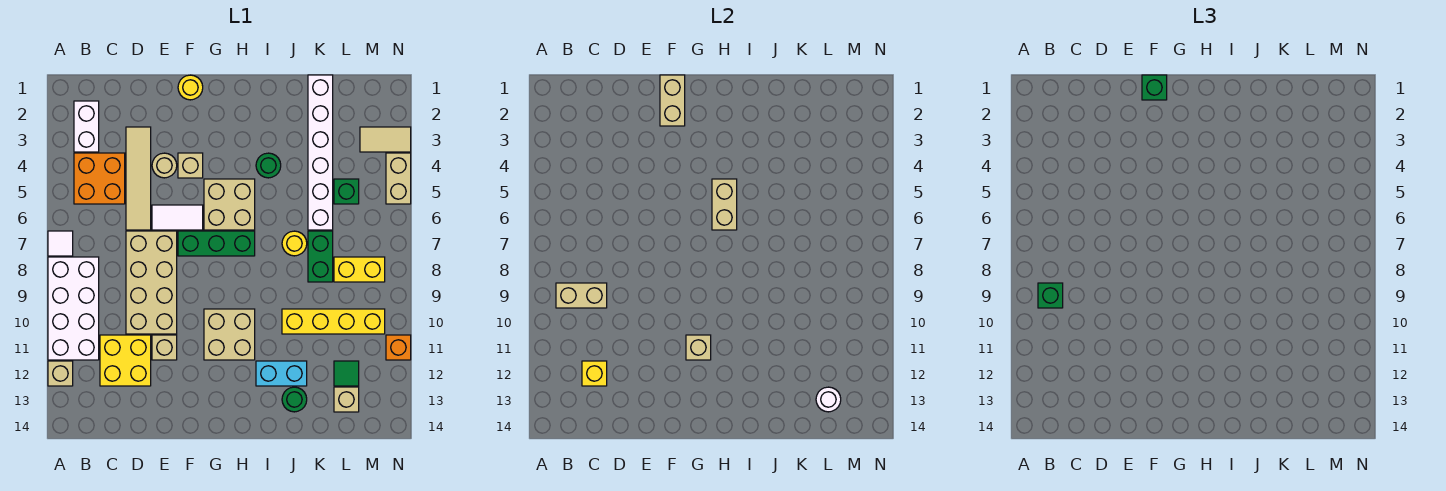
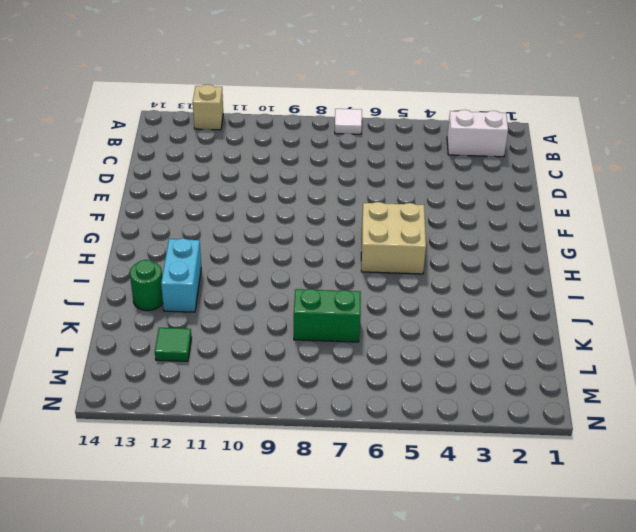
none -> white brick A8:B11 level 1
none -> orange brick B4:C5 level 1
none -> yellow brick C11:D12 level 1
none -> tan tile D3:D6 level 1

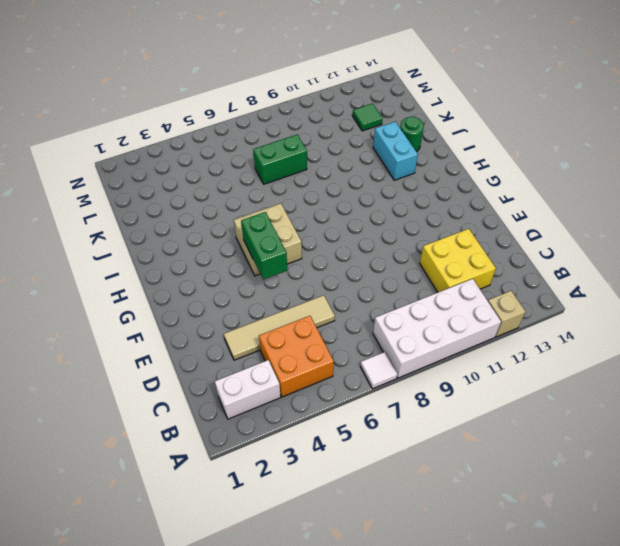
green brick F5:G5 level 2 -> none
none -> tan brick D7:E10 level 1
none -> tan round brick E4 level 1
none -> white tile E6:F6 level 1
none -> tan brick E11 level 1

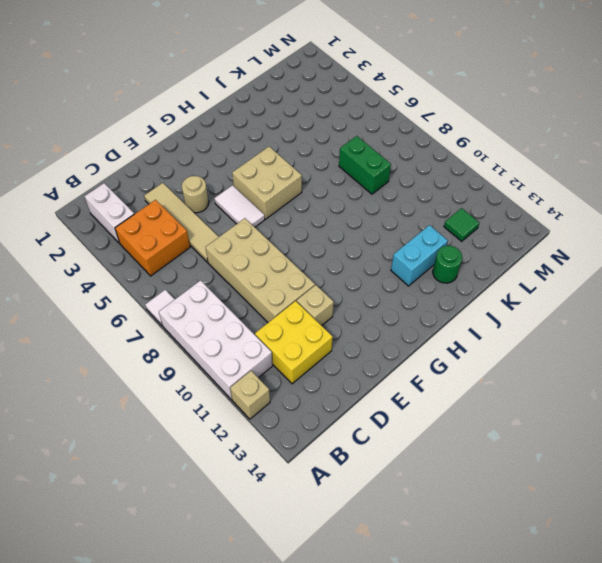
white tile F5:F6 level 1 -> white tile E6:F6 level 1
none -> yellow round brick F1 level 1
none -> tan brick F4 level 1
none -> green brick F7:H7 level 1
none -> tan brick G10:H11 level 1

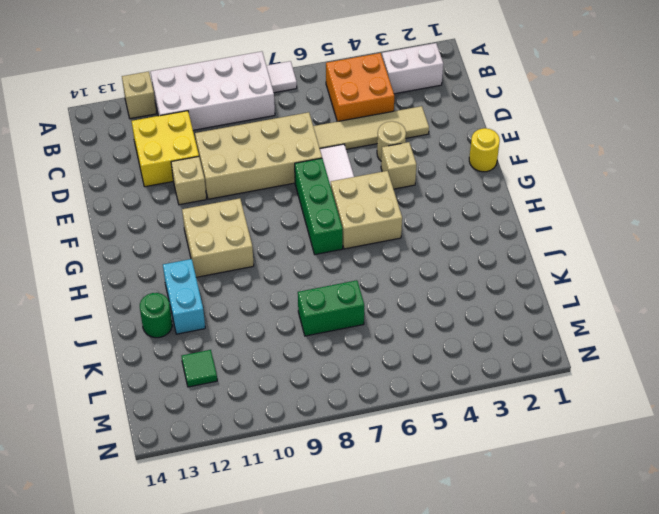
none -> green round brick I4 level 1
none -> yellow round brick J7 level 1
none -> yellow brick J10:M10 level 1
none -> white brick K1:K6 level 1

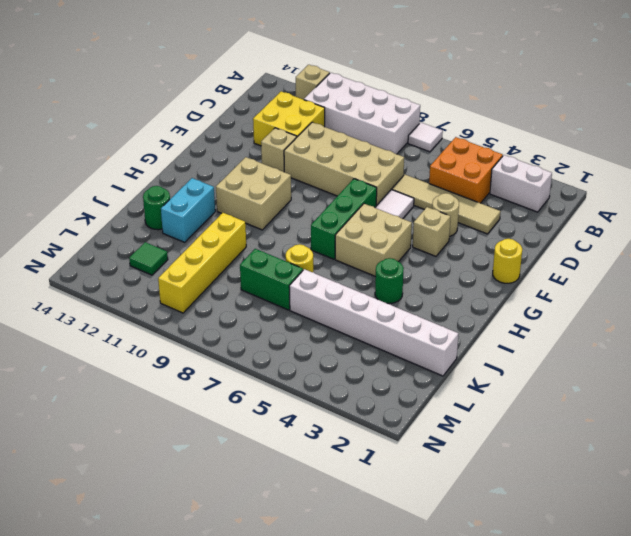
none -> green brick L5 level 1
none -> yellow brick L8:M8 level 1
none -> tan brick L13 level 1
none -> tan tile M3:N3 level 1

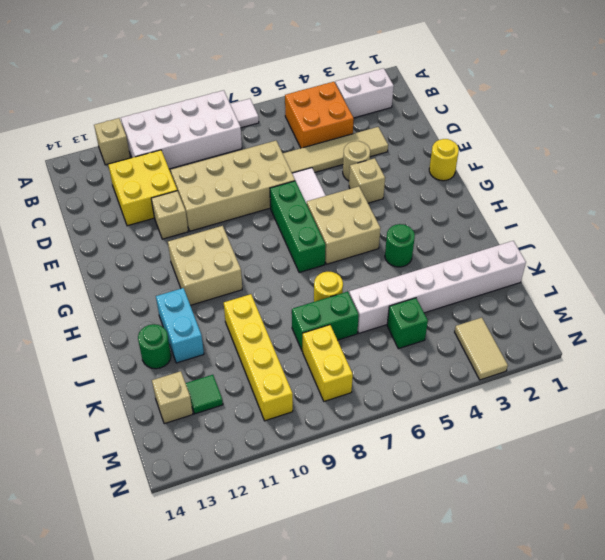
none -> tan brick N4:N5 level 1
none -> orange brick N11 level 1
none -> tan brick B9:C9 level 2
none -> yellow brick C12 level 2

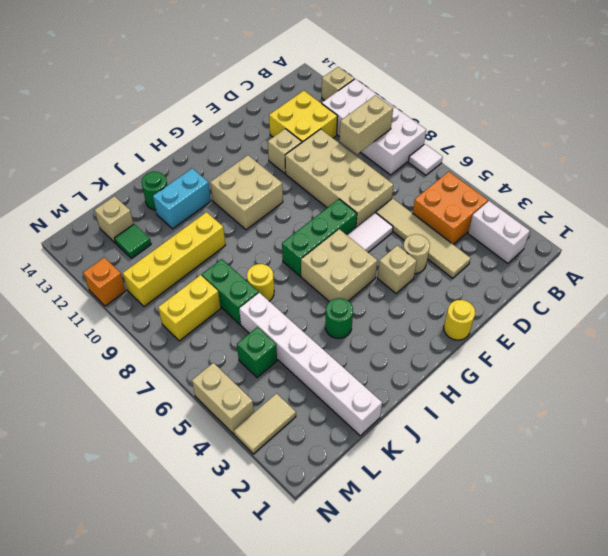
none -> yellow brick C12 level 2
none -> tan brick F1:F2 level 2
none -> tan brick G11 level 2
none -> tan brick H5:H6 level 2

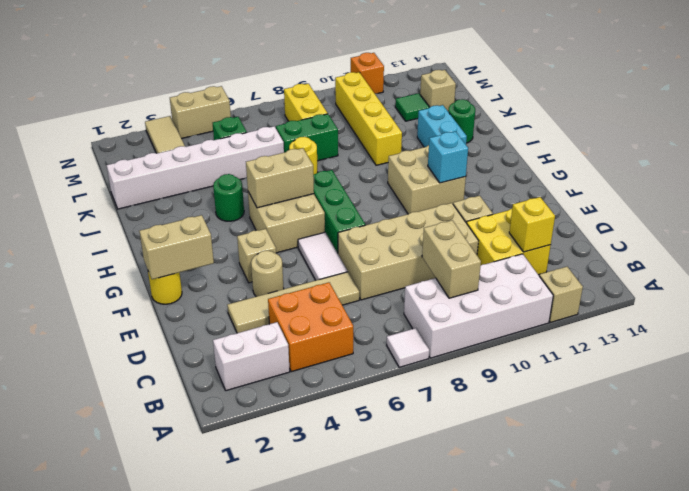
cyan brick G11 level 2 -> tan brick G11 level 2
none -> white round brick L13 level 2
none -> green brick B9 level 3
none -> green brick F1 level 3

